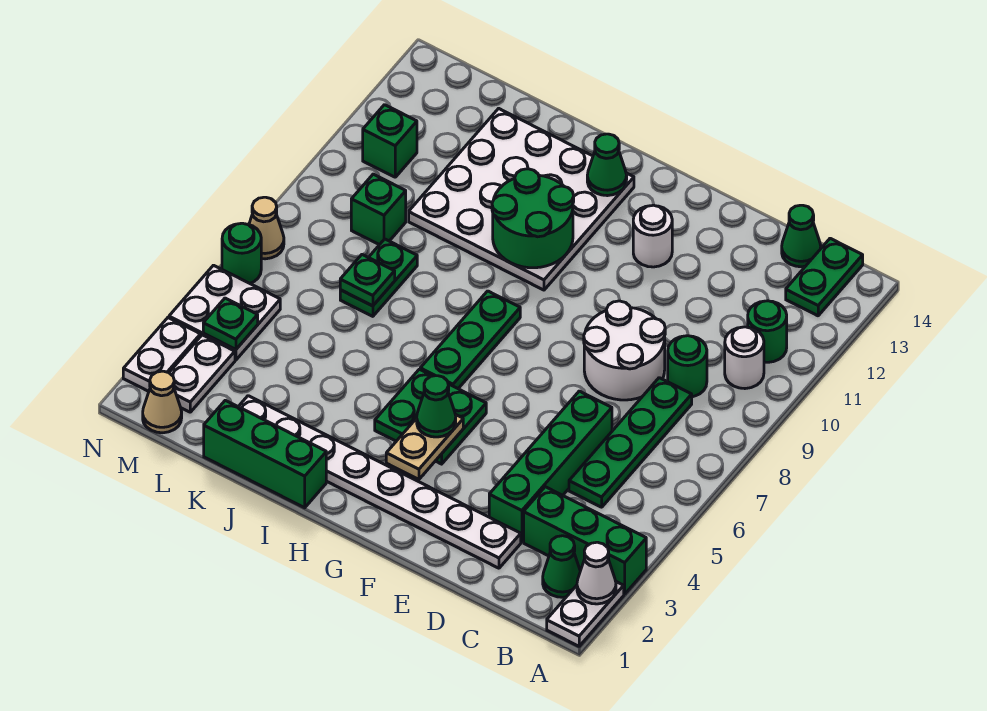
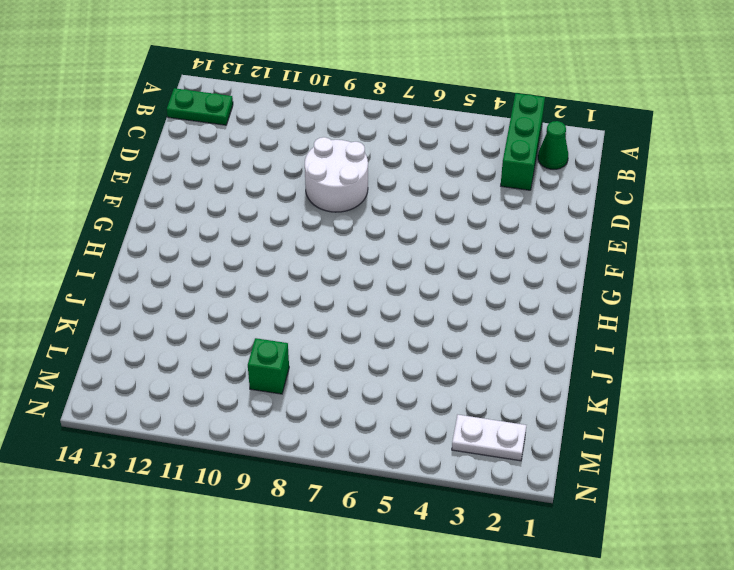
none -> white plate A1:A2 level 1
none -> white round brick B10 level 1
none -> green round brick B11 level 1
none -> green plate C5:C8 level 1

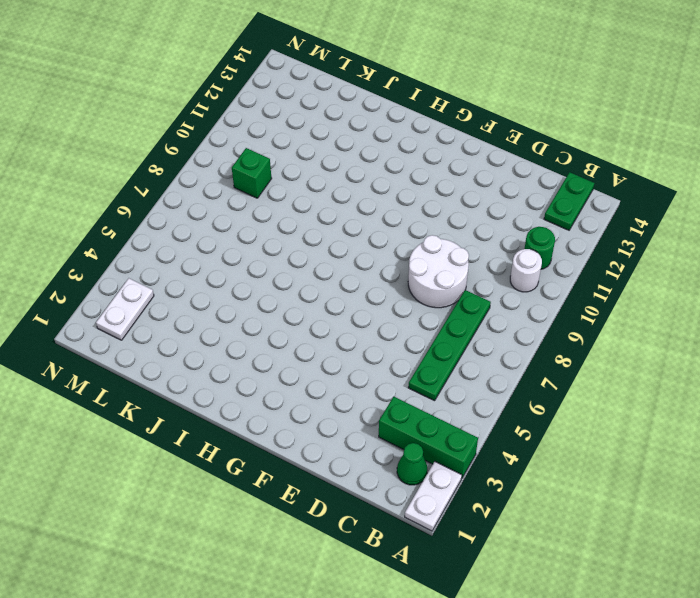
none -> green round brick C9 level 1
none -> green cone C14 level 1
none -> white plate D2:K2 level 1
none -> green brick D3:D6 level 1

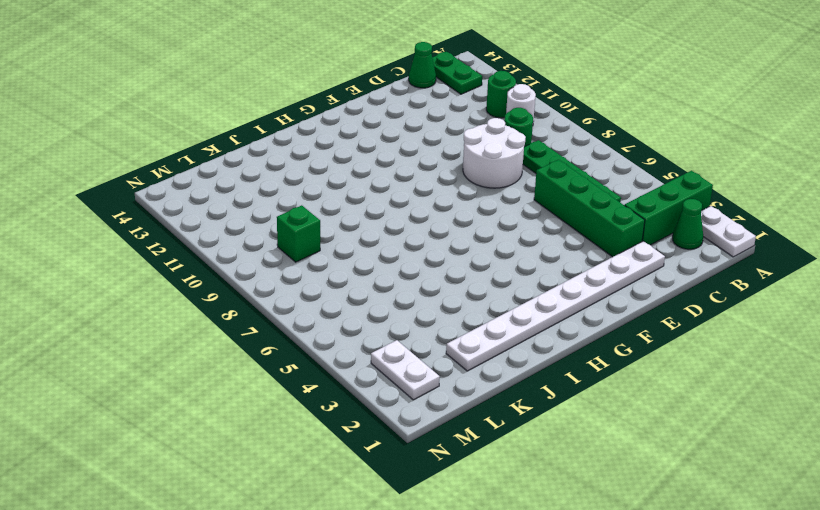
none -> white round brick F12 level 1
none -> green plate G4:H5 level 1
none -> green plate H6:H8 level 1
none -> white plate H10:K13 level 1

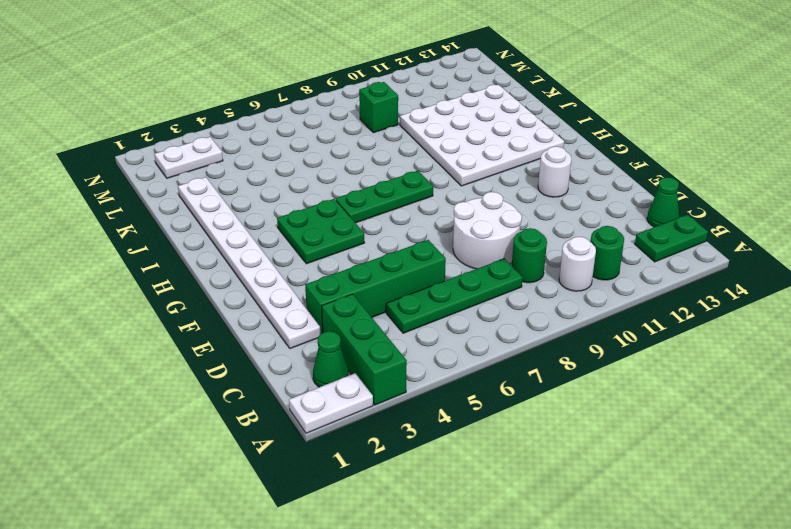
none -> green brick I1:K1 level 1
none -> green plate K7:K8 level 1
none -> tan cone M1 level 1
none -> white plate M4:N5 level 1

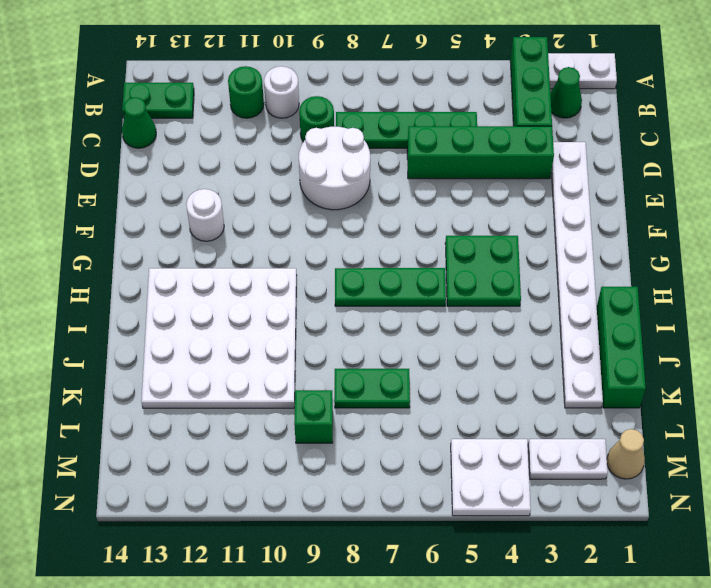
none -> green brick M11 level 1
none -> white plate N2:N3 level 1
none -> green round brick N6 level 1
none -> tan cone N7 level 1

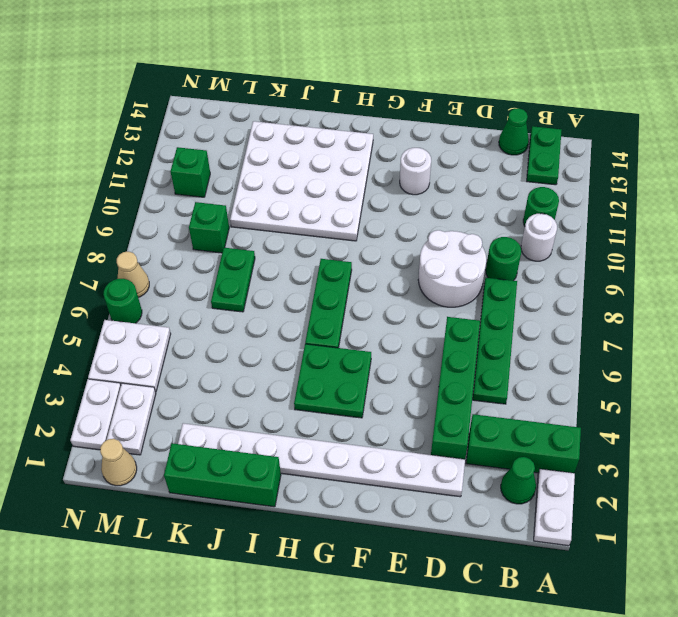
none -> white cone A2 level 2
none -> tan plate G3:G4 level 2
none -> green round brick H10:I11 level 2
none -> green cone H13 level 2

